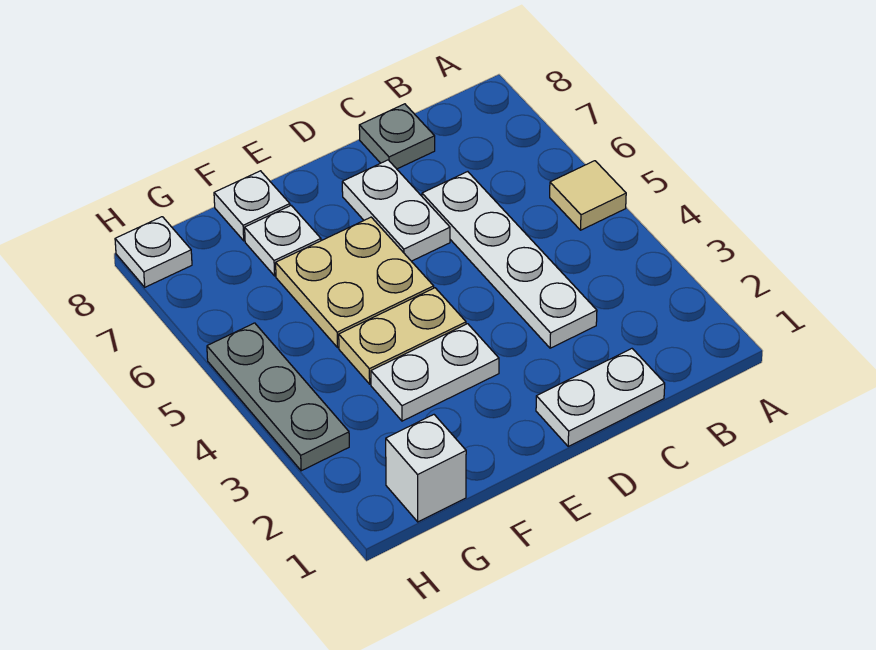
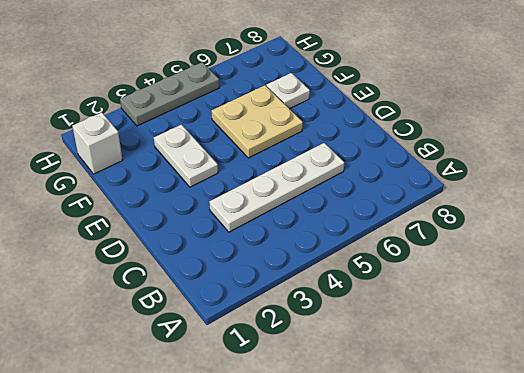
none -> tan tile A5 level 1
none -> white plate C1:D1 level 1
none -> grey plate C8 level 1

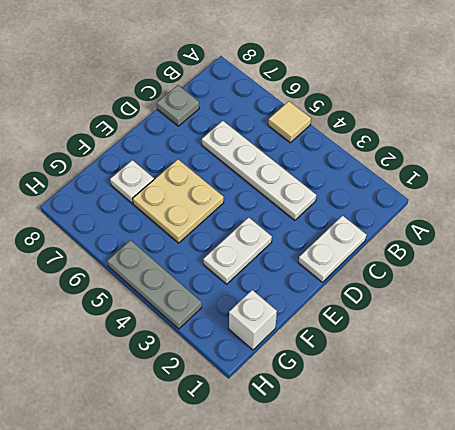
none -> white plate D6:D7 level 1
none -> tan plate E4:F4 level 1
none -> white plate F8 level 1

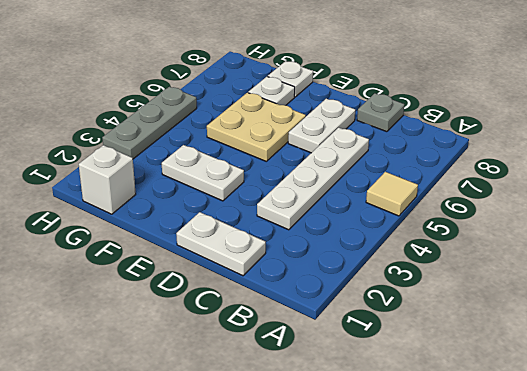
none -> tan plate E4:F4 level 1
none -> white plate H8 level 1

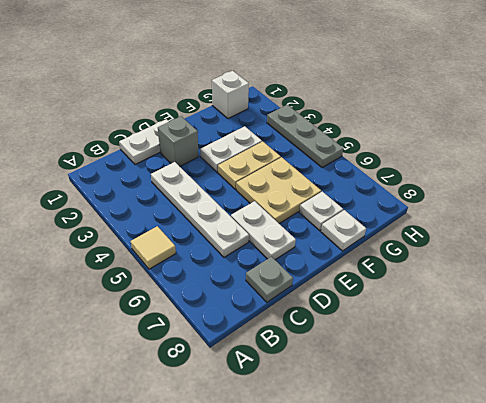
grey brick D2 level 1 -> none
none -> white plate H8 level 1

